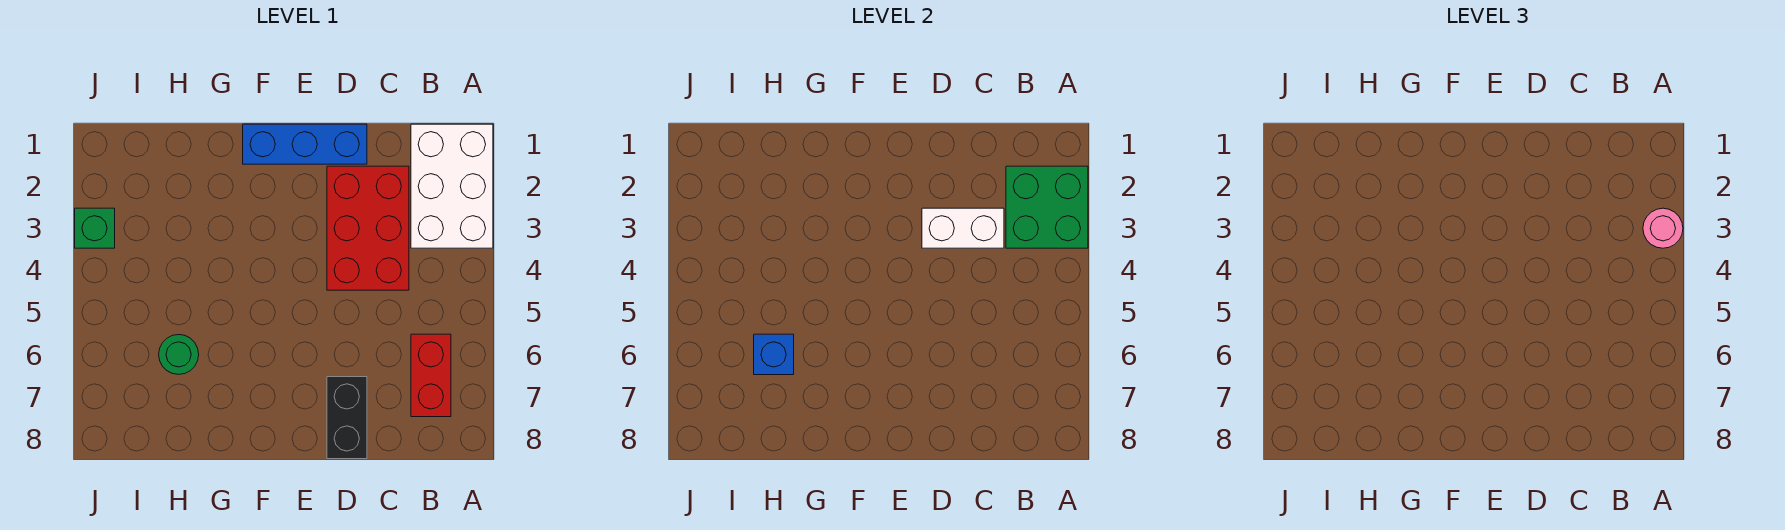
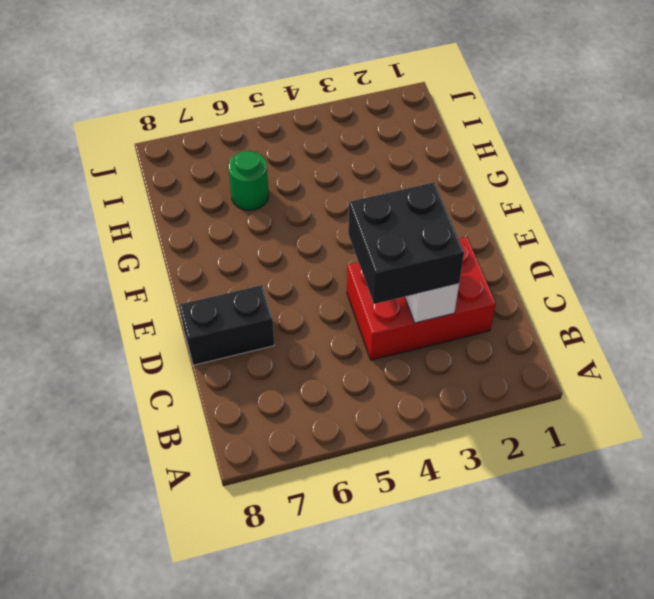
black brick C3:D4 level 3 -> none
none -> white brick A1:B3 level 1
none -> red brick B6:B7 level 1

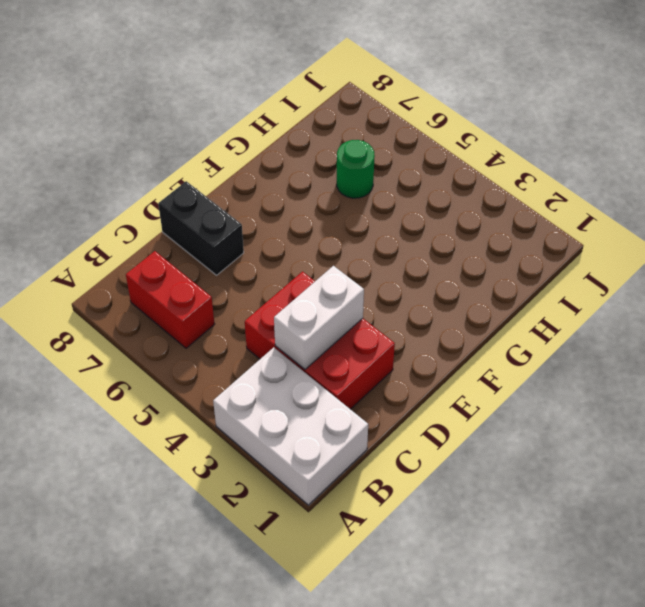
none -> blue brick D1:F1 level 1
none -> green brick J3 level 1

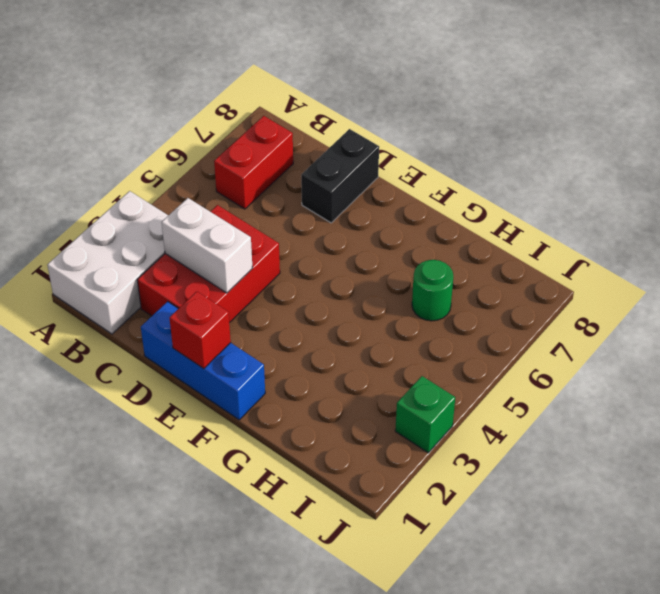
red brick E1 level 2 -> none
none -> green brick A2:B3 level 2
none -> blue brick H6 level 2

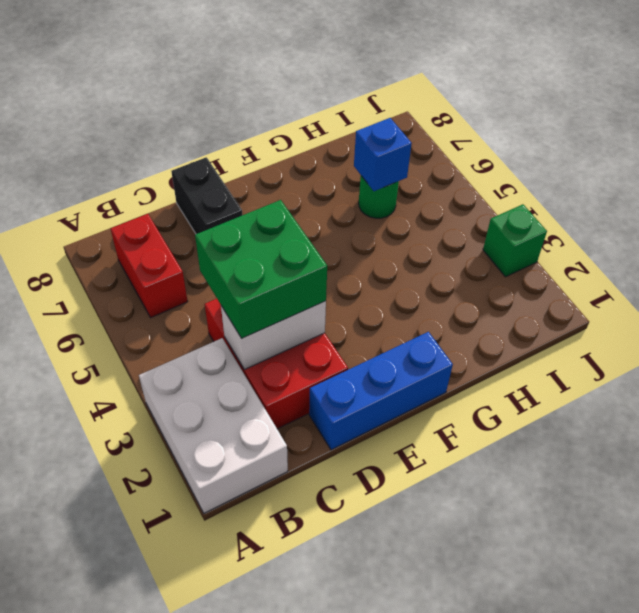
green brick C3:D4 level 3 -> green brick A2:B3 level 2
none -> pink round brick A3 level 3

